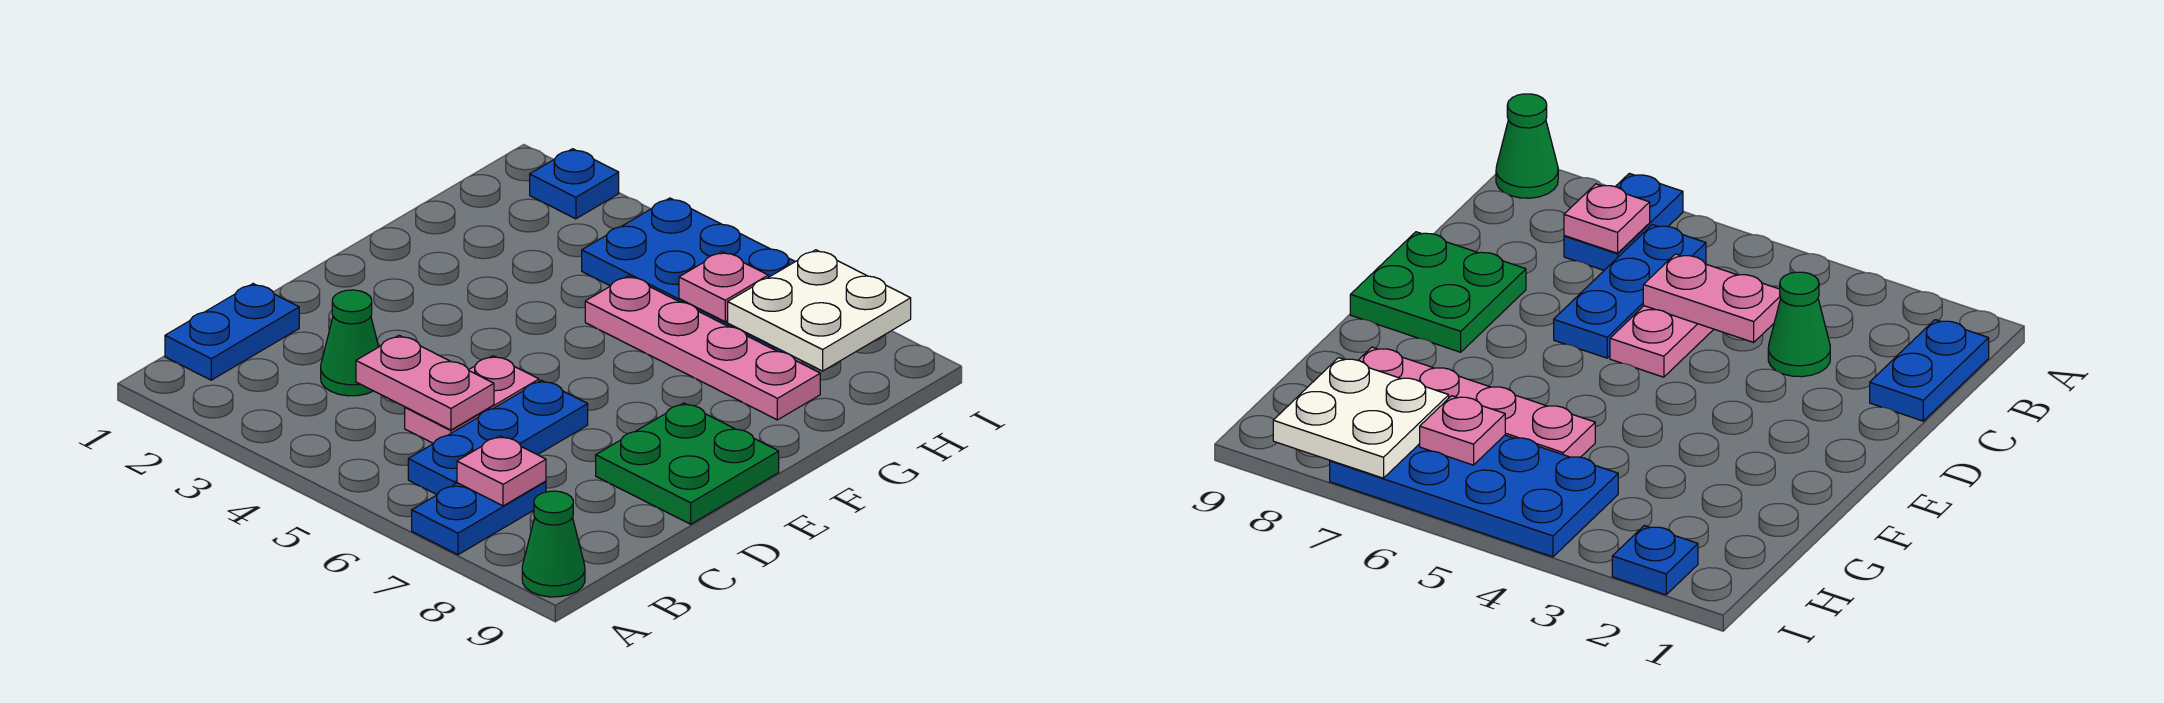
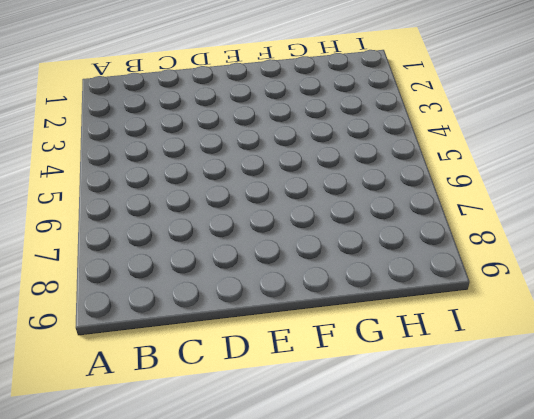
none -> blue plate A7:B7 level 1
none -> green cone A9 level 1
none -> blue plate B1:C1 level 1

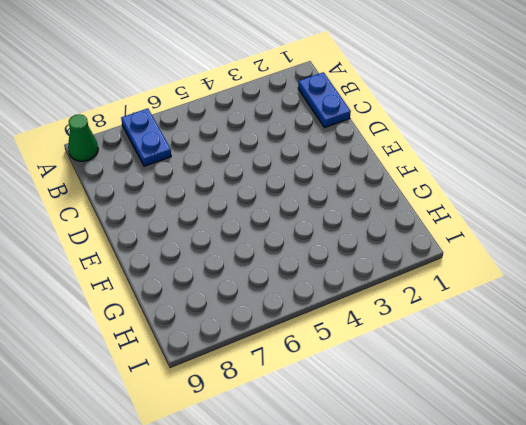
none -> blue plate B6:D6 level 1
none -> green cone C3 level 1
none -> pink plate C5:D5 level 1

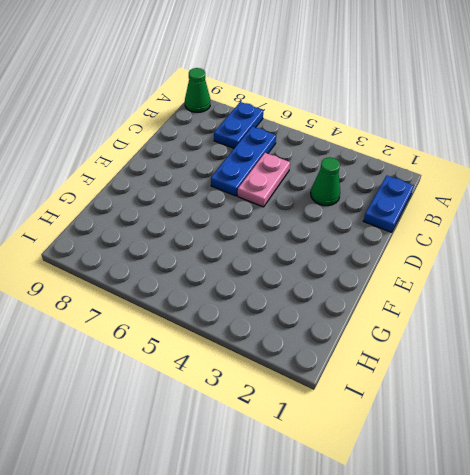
none -> green plate D8:E9 level 1
none -> pink plate G5:G8 level 1
none -> blue plate H4:I7 level 1

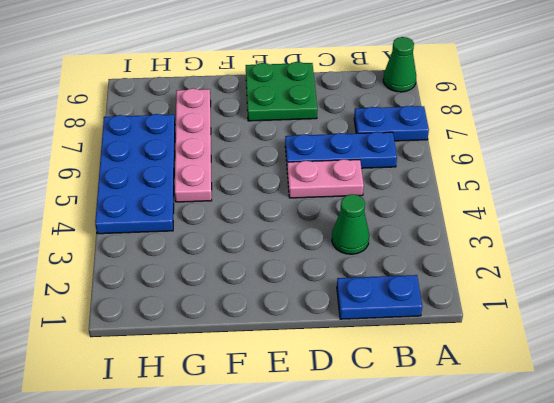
none -> blue plate I2 level 1
none -> pink plate B7 level 2
none -> pink plate C4:C5 level 2

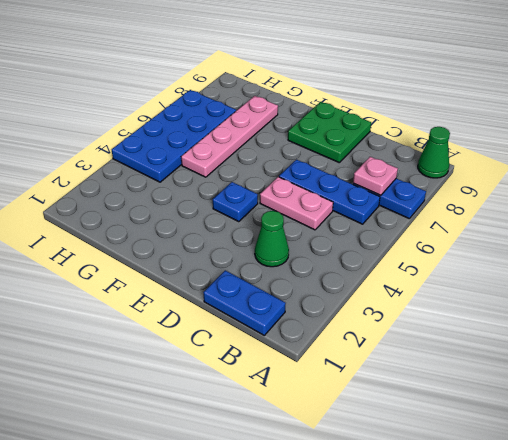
blue plate E4 level 1 -> blue plate I2 level 1
none -> pink plate C4:C5 level 2
none -> pink plate H6 level 2
none -> white plate H7:I8 level 2

